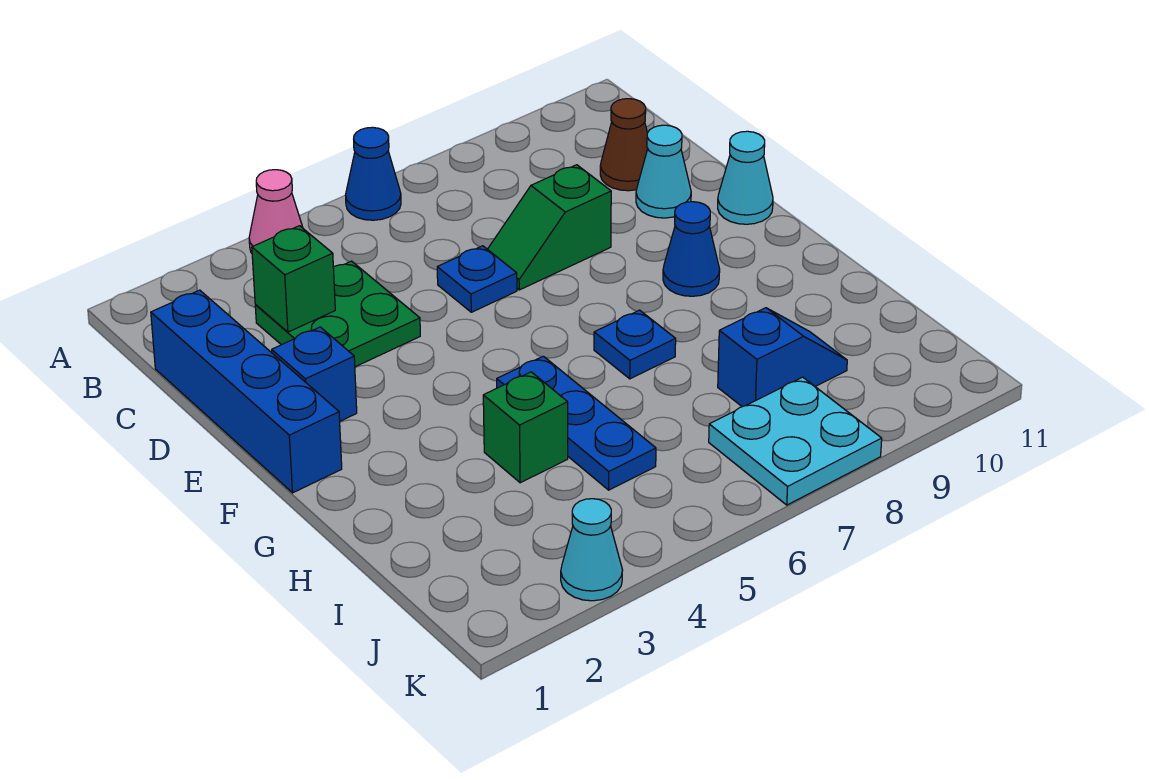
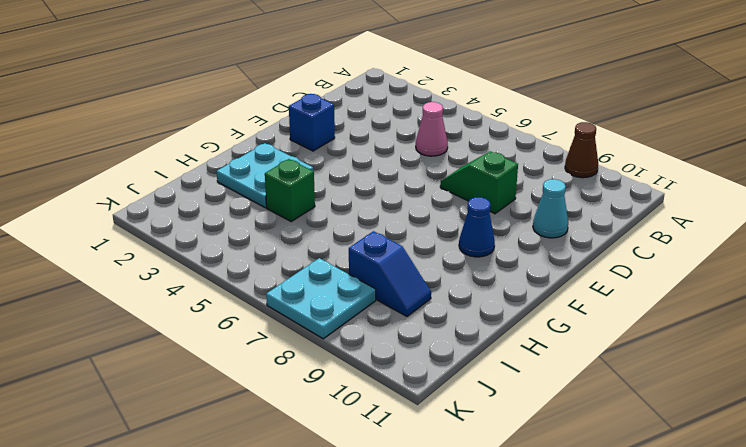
brown cone A9 level 1 -> brown cone C10 level 1
pink cone C5 level 1 -> pink cone A4 level 1
cyan plate G2:H3 level 1 -> none
none -> blue cone A6 level 1
none -> blue brick C1:F1 level 1
none -> green plate C3:D4 level 1

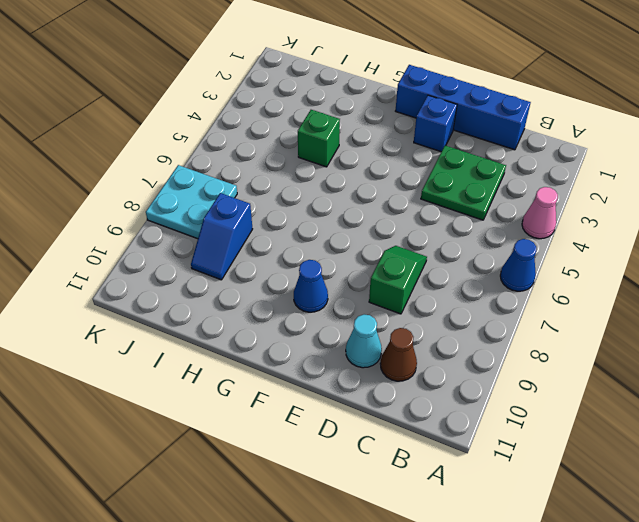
none -> blue plate D6 level 1
none -> cyan cone E11 level 1
none -> blue plate G5:I5 level 1

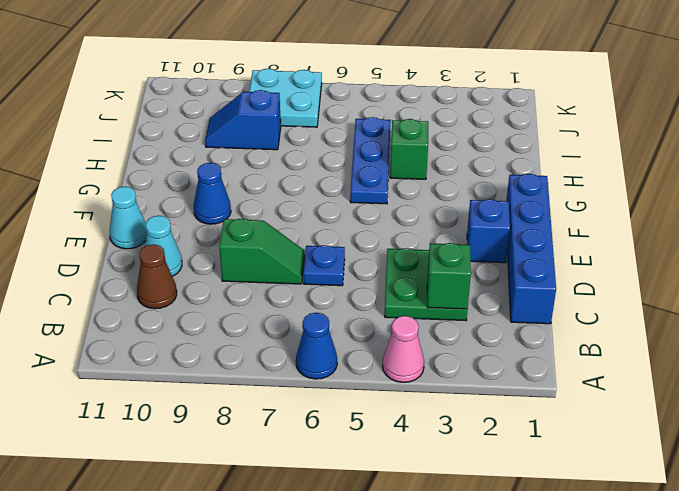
none -> blue plate G7 level 1
none -> cyan cone K3 level 1

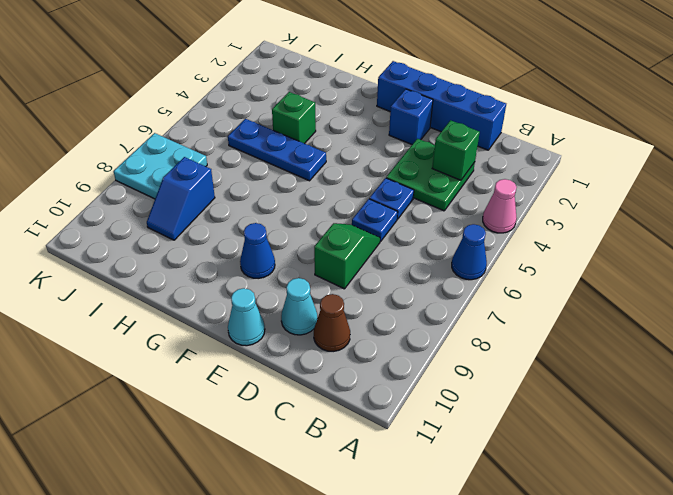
blue plate D5 level 1 -> blue plate G7 level 1
none -> cyan cone K3 level 1

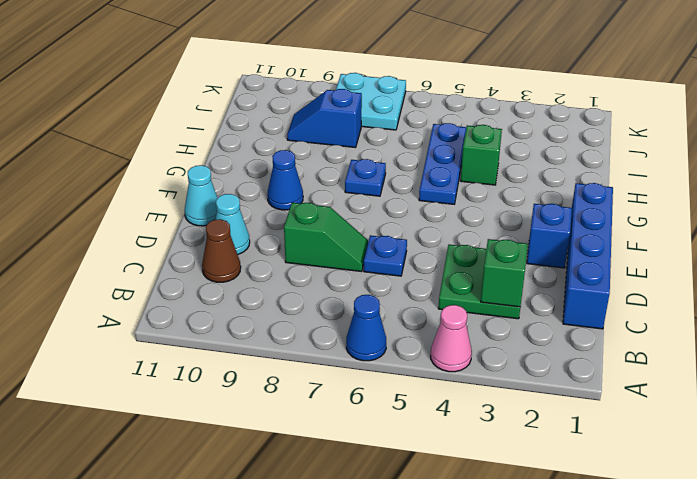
none -> cyan cone K3 level 1

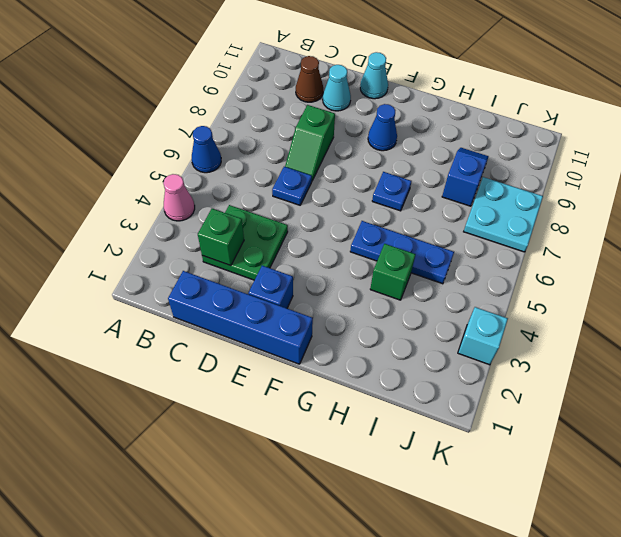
cyan brick K3 level 1 -> cyan cone K3 level 1

